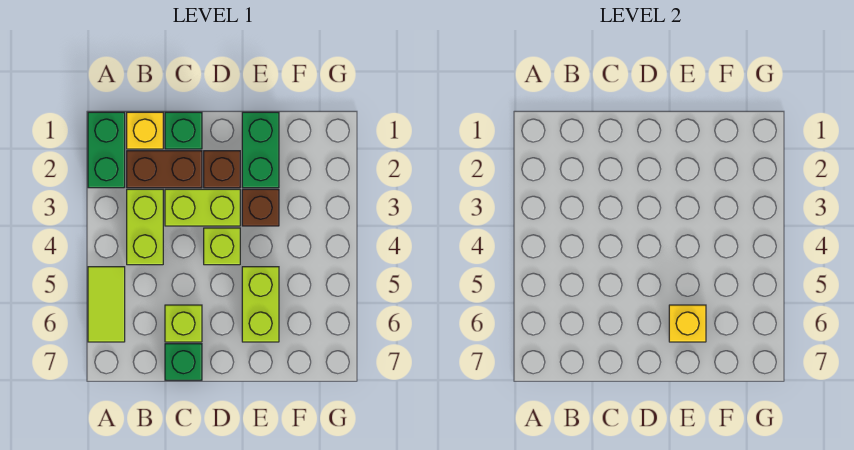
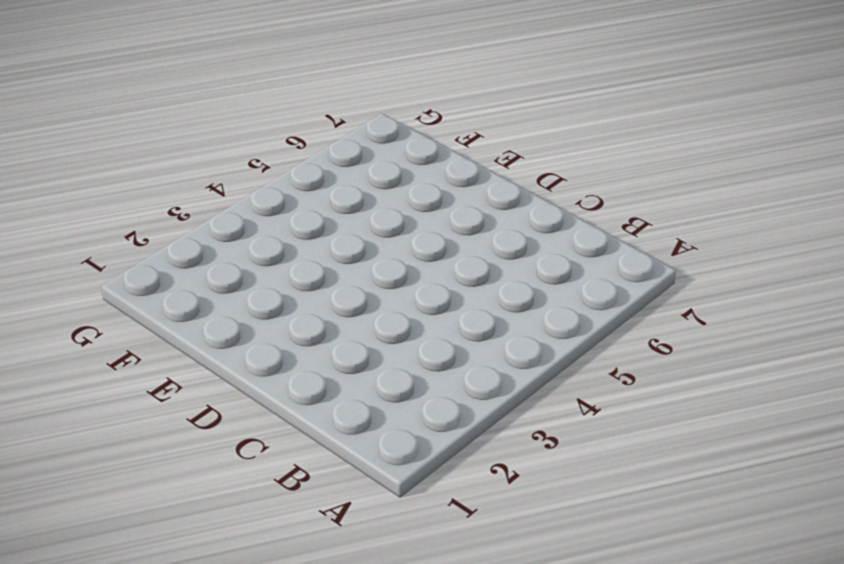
none -> green brick A1:A2 level 1
none -> lime tile A5:A6 level 1
none -> yellow brick B1 level 1

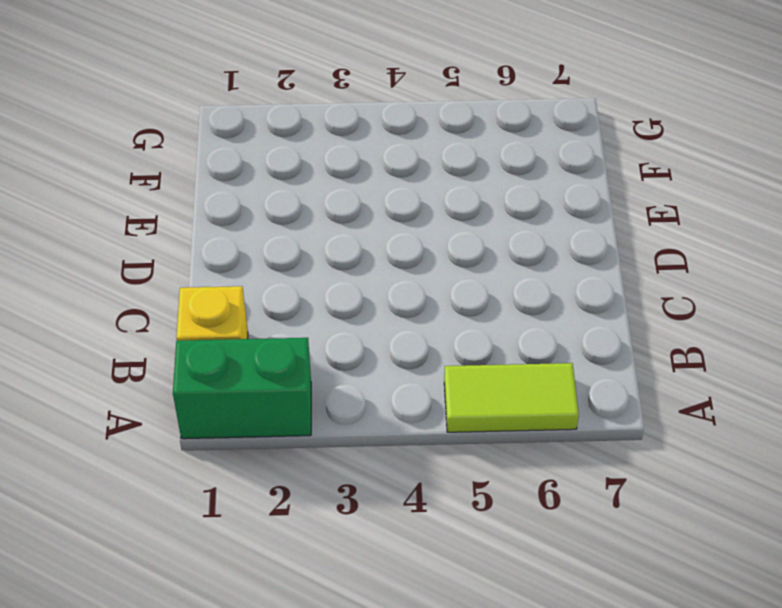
none -> brown brick B2:C2 level 1
none -> lime brick B3:B4 level 1
none -> green brick C1 level 1

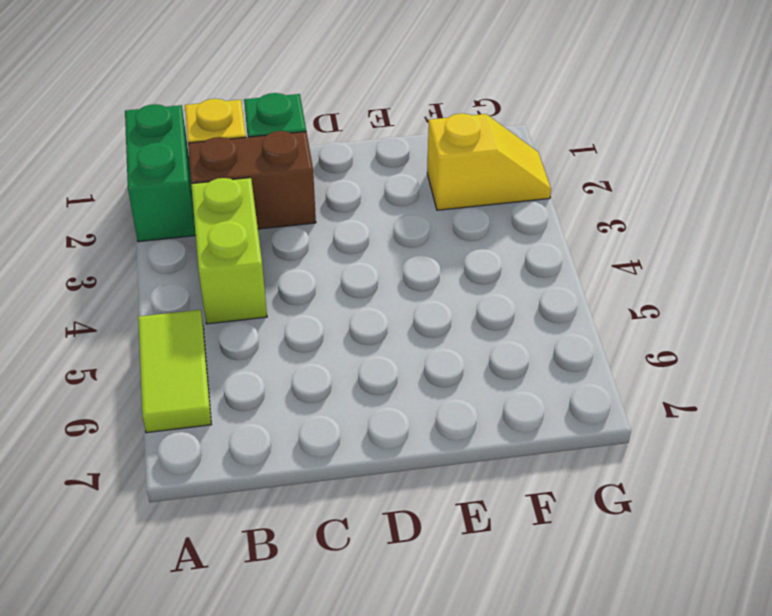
yellow slope F2:G2 level 1 top F -> none
none -> lime brick C3:D3 level 1
none -> lime brick C6 level 1
none -> green brick C7 level 1

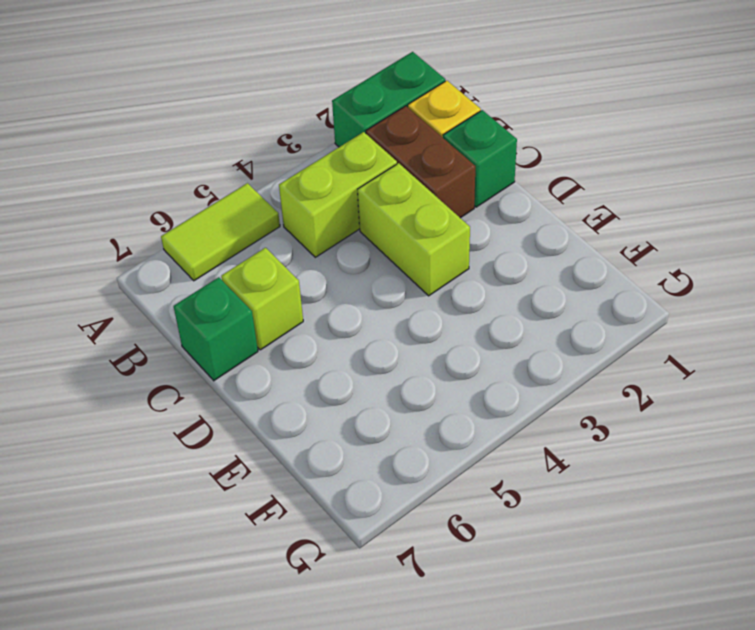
none -> brown brick D2 level 1
none -> lime brick D4 level 1
none -> green brick E1:E2 level 1

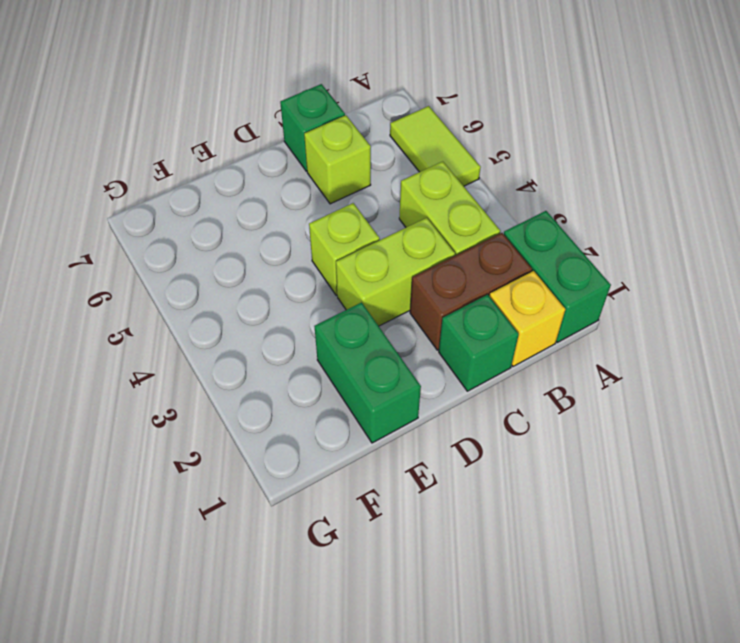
none -> brown brick D2 level 1
none -> brown brick E3 level 1
none -> lime brick E5:E6 level 1

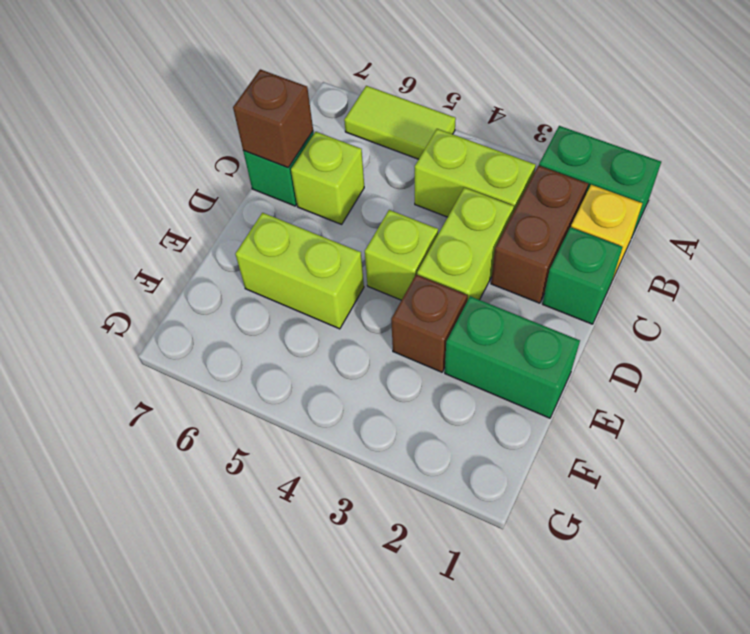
brown brick C7 level 2 -> brown brick D2 level 1
none -> yellow brick E6 level 2

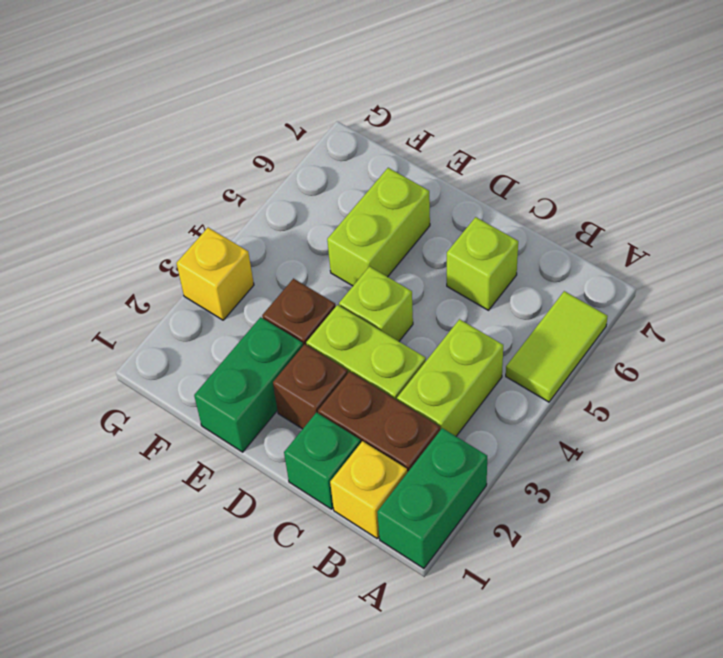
yellow brick G3 level 1 -> yellow brick E6 level 2
none -> green brick C7 level 1

